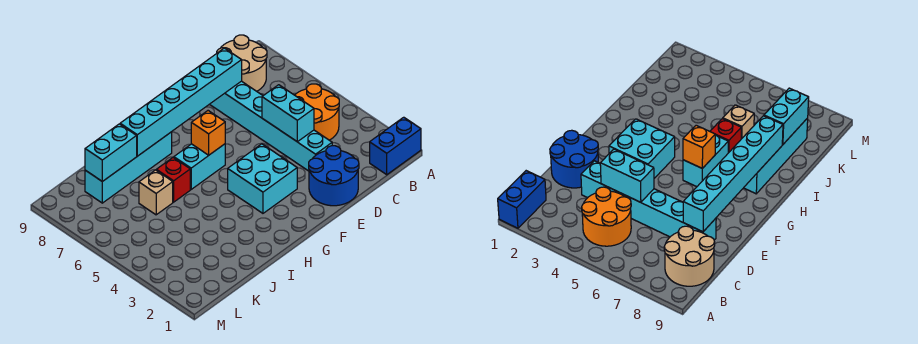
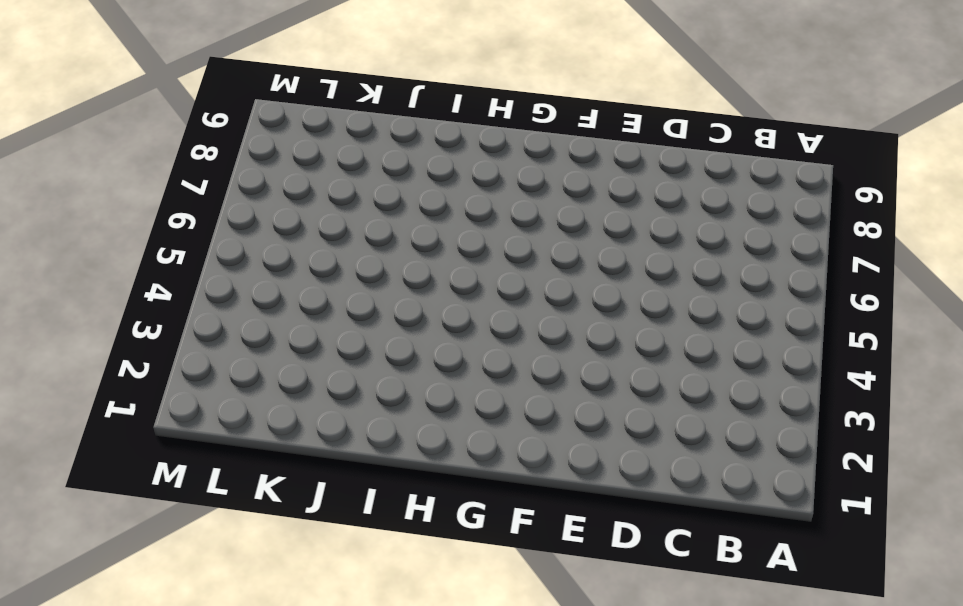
none -> blue brick A1:B1 level 1
none -> orange round brick B4:C5 level 1
none -> tan round brick B8:C9 level 1

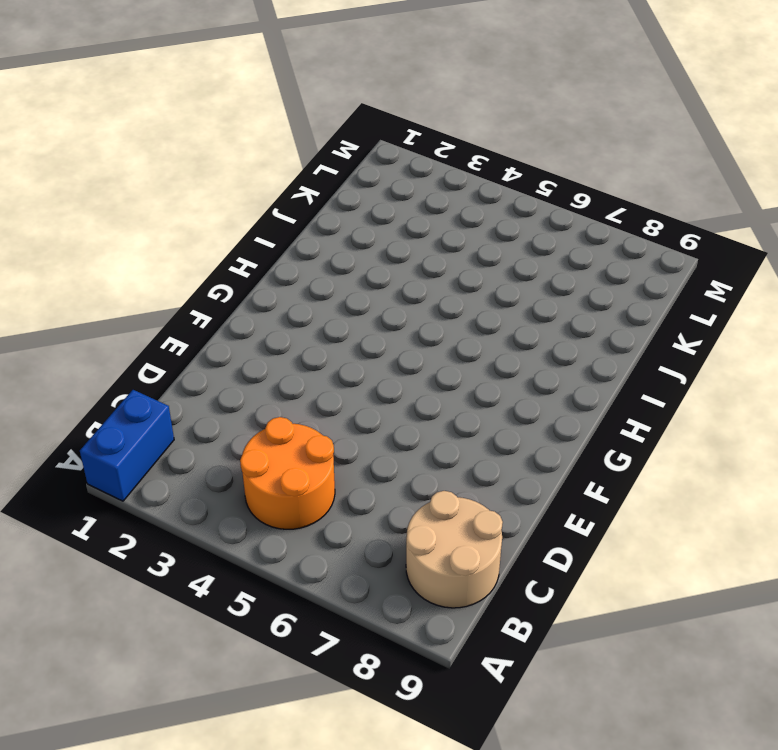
none -> blue round brick D1:E2 level 1
none -> cyan brick D3:D8 level 1
none -> cyan brick F3:G4 level 1

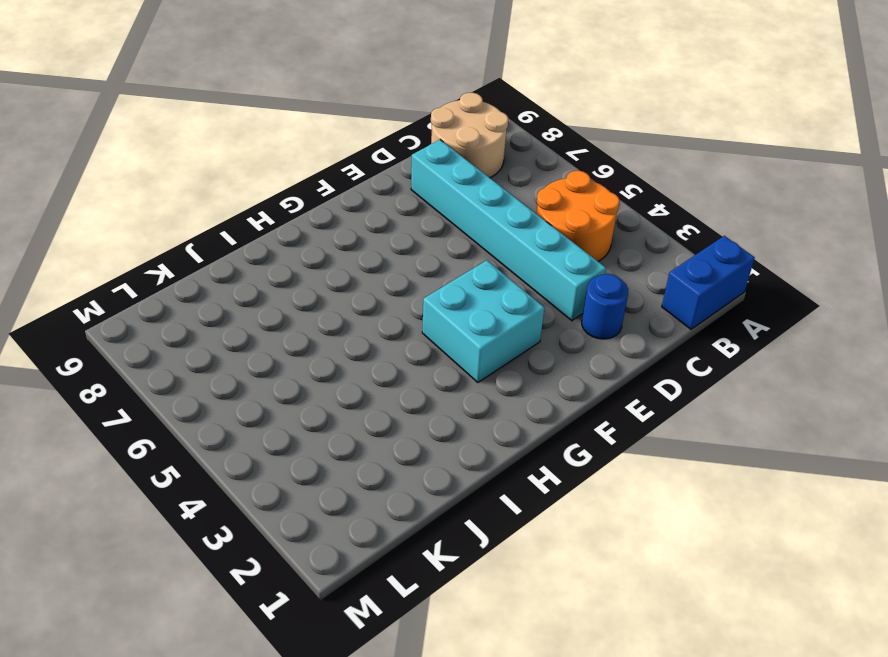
blue round brick D2 level 1 -> blue round brick D1:E2 level 1
none -> cyan brick G6:H6 level 1
none -> cyan brick H8:K8 level 1
none -> red brick I6 level 1

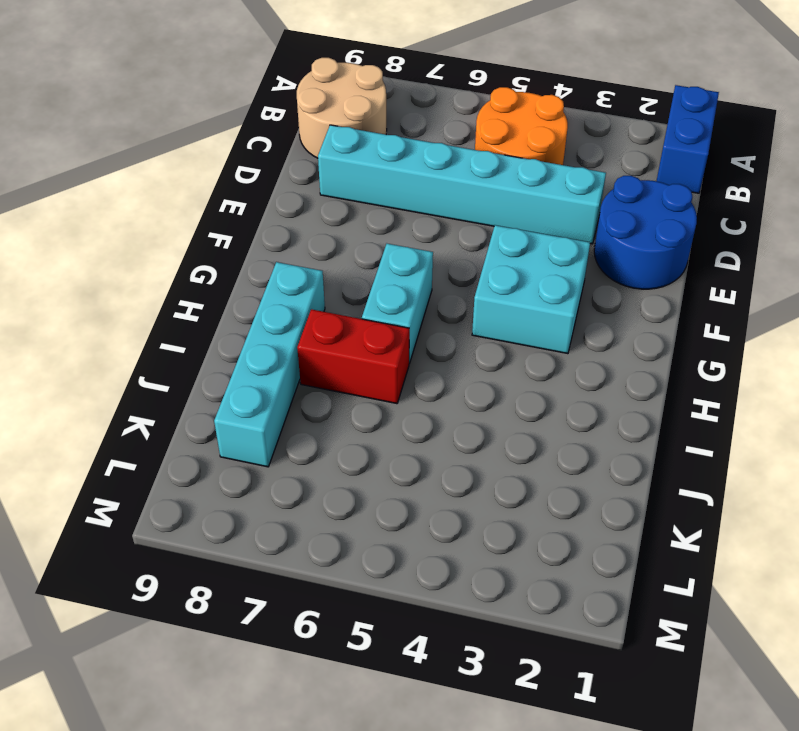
red brick I6:I7 level 1 -> red brick I6 level 1
none -> tan brick J6 level 1
none -> cyan brick D4:D5 level 2
none -> cyan brick D8:I8 level 2

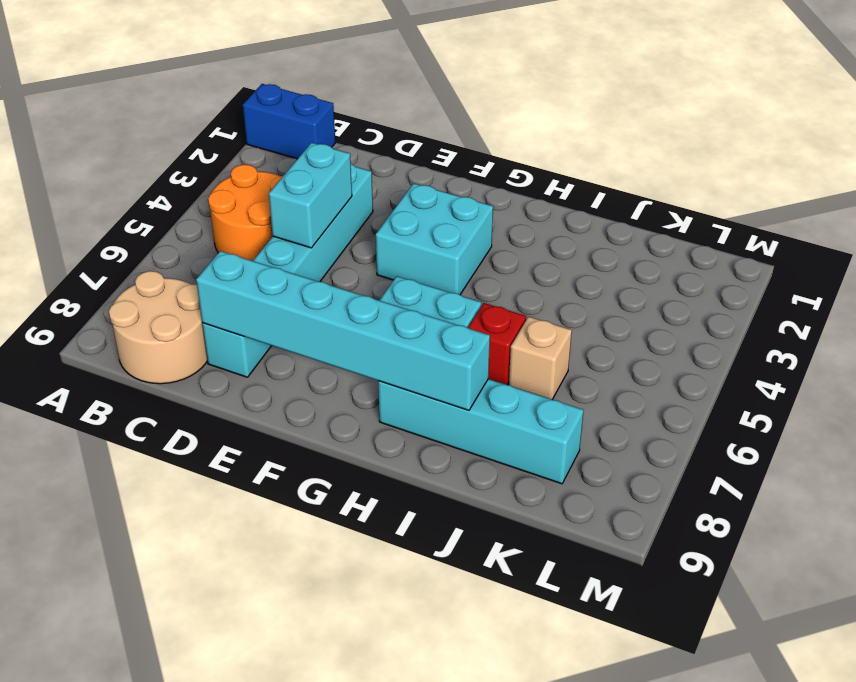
none -> blue round brick D1:E2 level 1
none -> orange brick G6 level 2
none -> cyan brick J8:K8 level 2

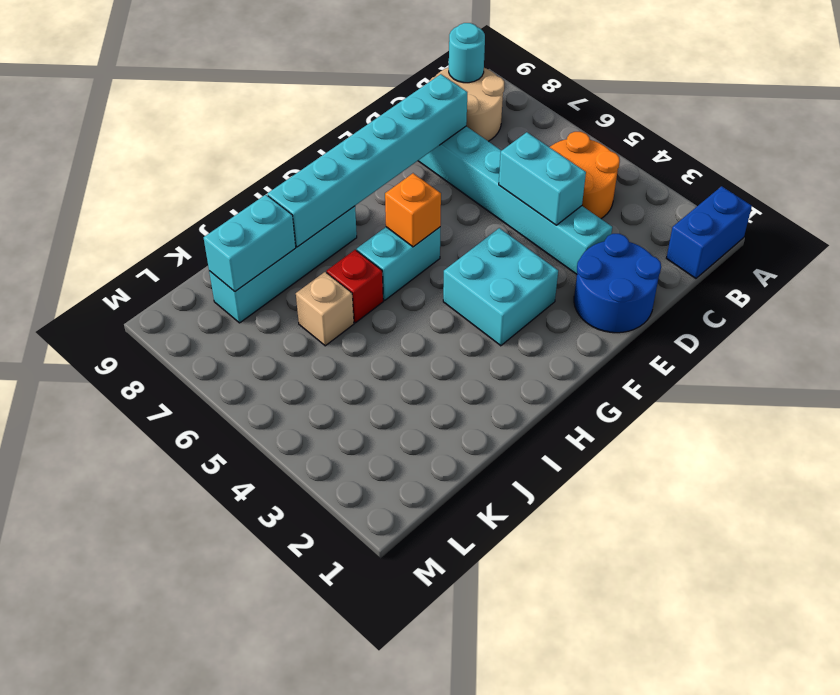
cyan round brick B9 level 2 -> none

